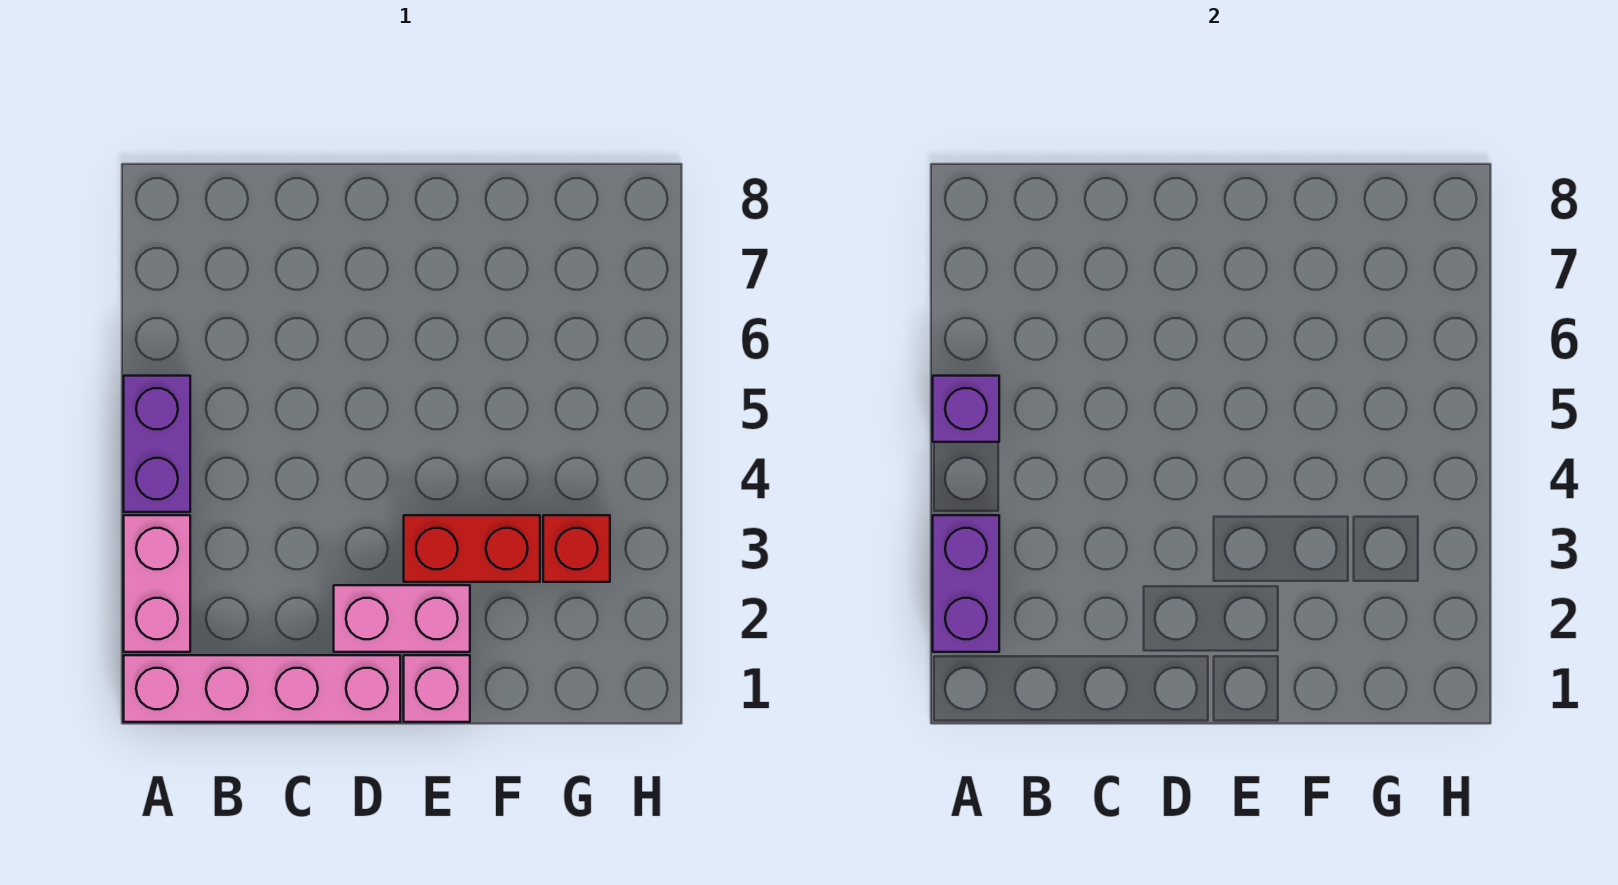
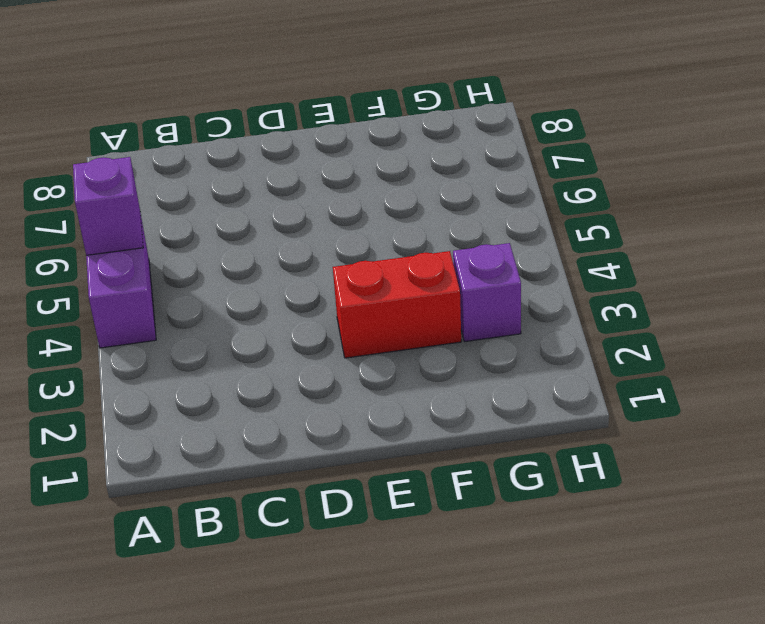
purple brick G3 level 1 -> red brick G3 level 1
none -> pink brick A1:D1 level 1
none -> pink brick A2:A3 level 1

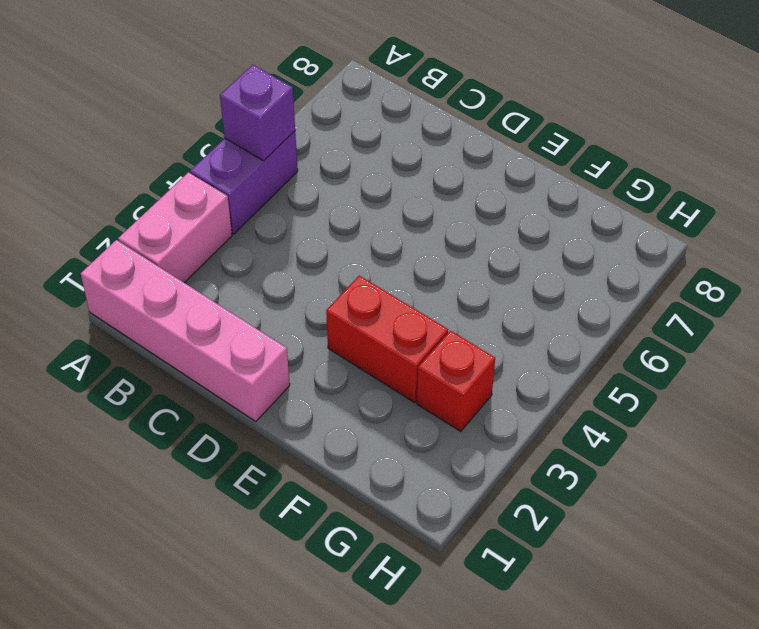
none -> pink brick D2:E2 level 1
none -> pink brick E1 level 1

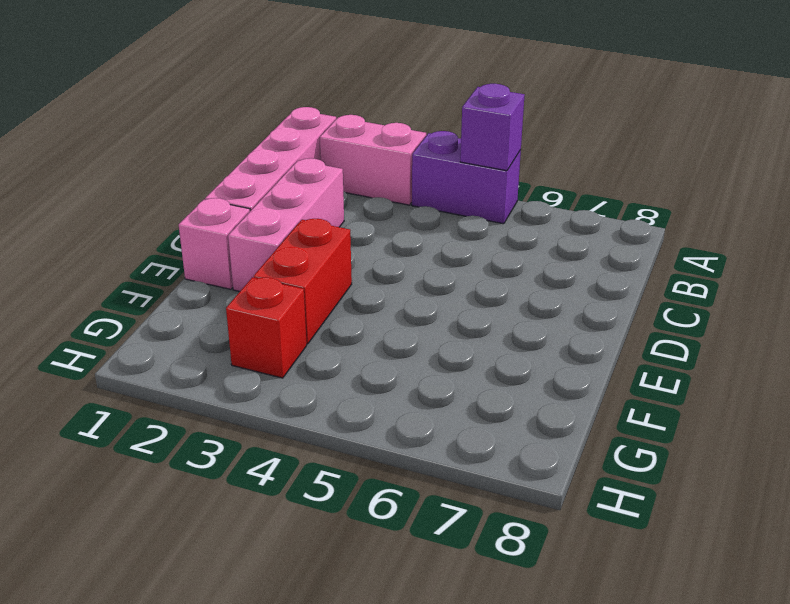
pink brick C2:E2 level 1 -> pink brick D2:E2 level 1
none -> purple brick A2:A3 level 2

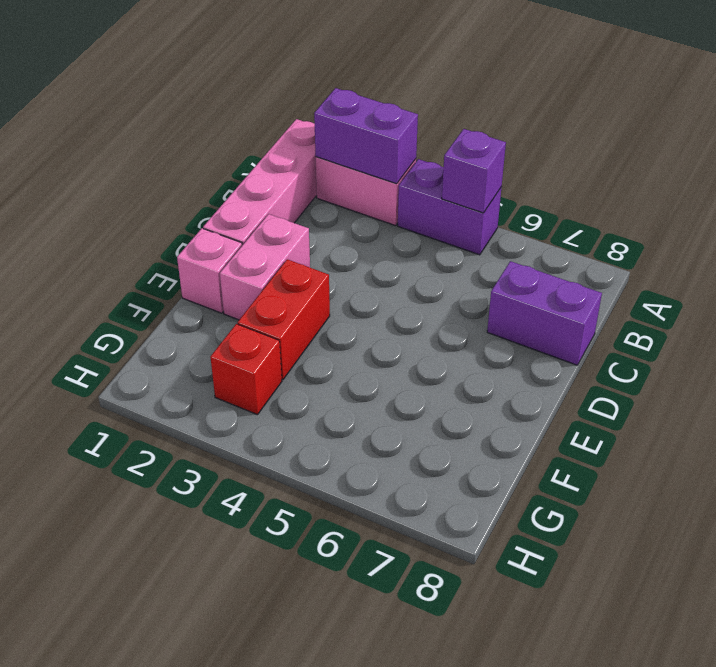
purple brick C7:C8 level 1 -> none

